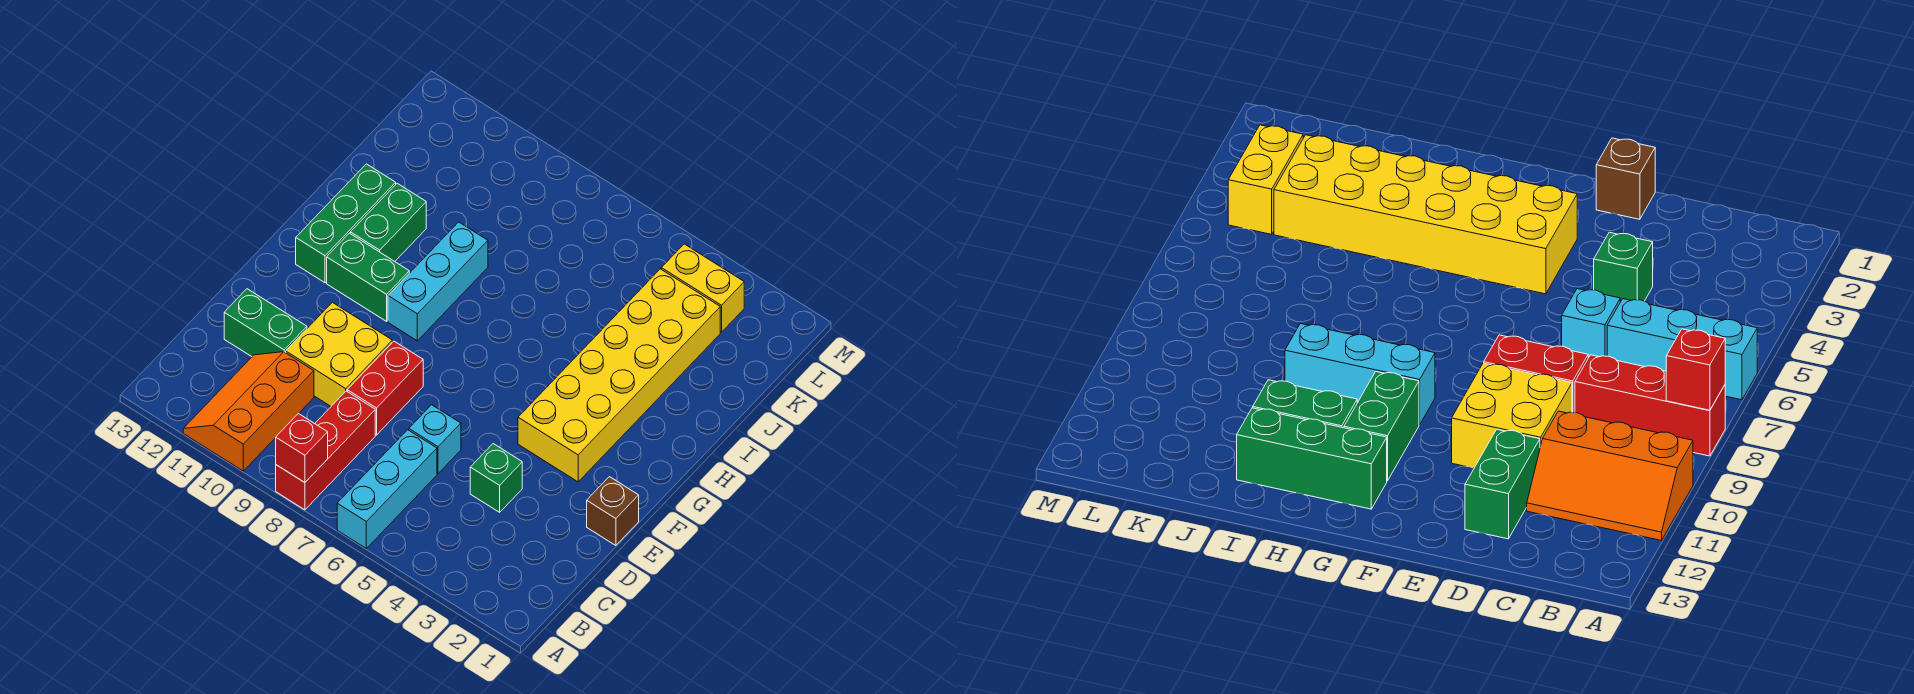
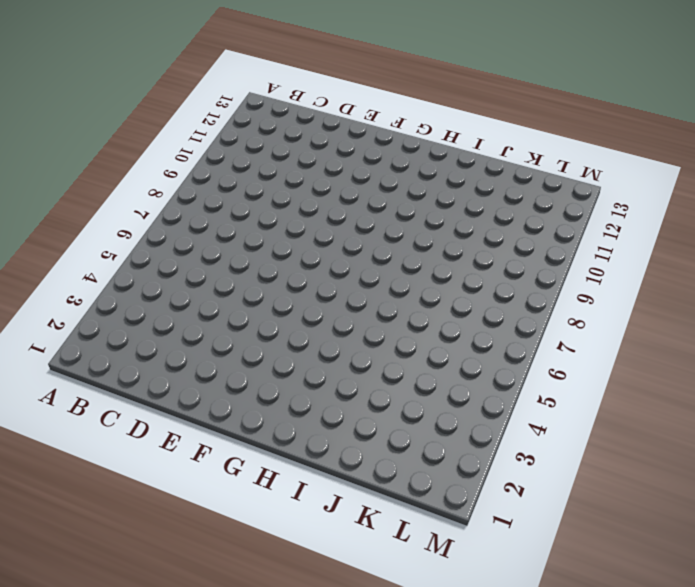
none -> cyan brick A6:C6 level 1
none -> red brick A8:C8 level 1
none -> orange slope A10:C11 level 1 top 10

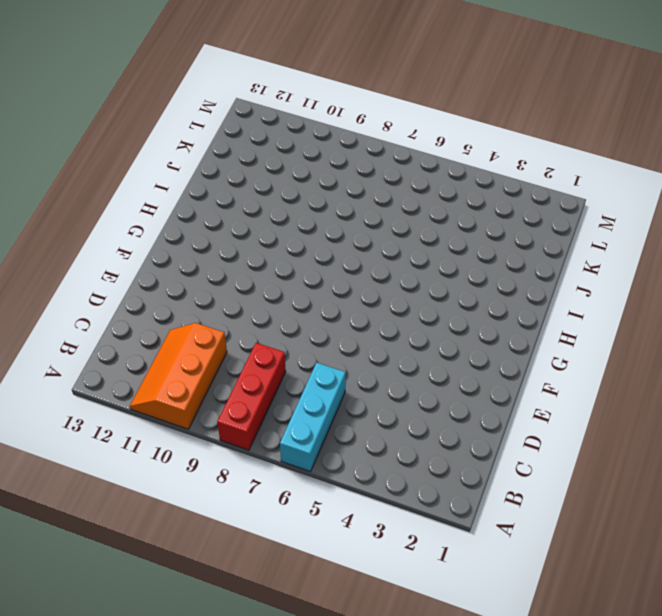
none -> green brick D4 level 1
none -> cyan brick D6 level 1
none -> red brick D8:E8 level 1

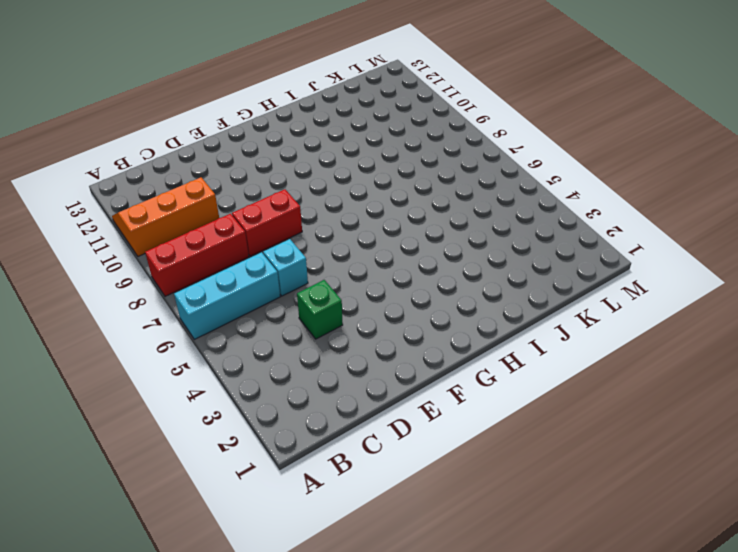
none -> yellow brick D9:E10 level 1
none -> green brick D11:D12 level 1
none -> brown brick E1 level 1

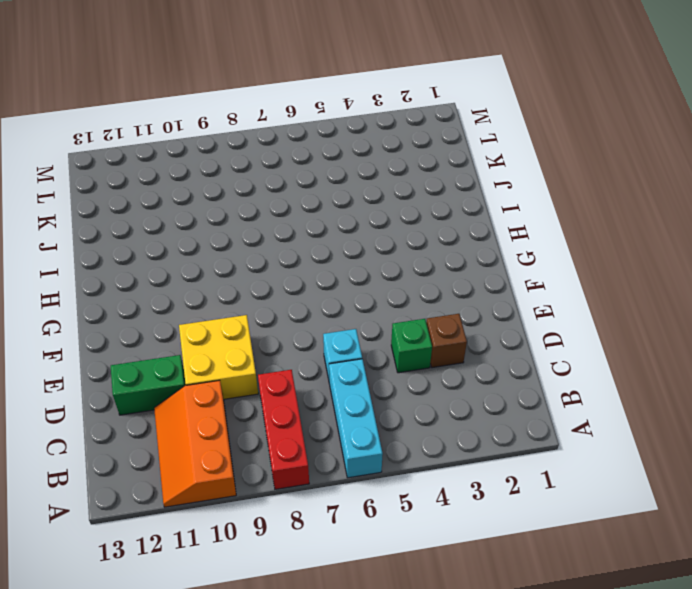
brown brick D3 level 1 -> brown brick E1 level 1
none -> red brick D8:E8 level 1
none -> yellow brick F3:K4 level 1
none -> cyan brick G9:I9 level 1

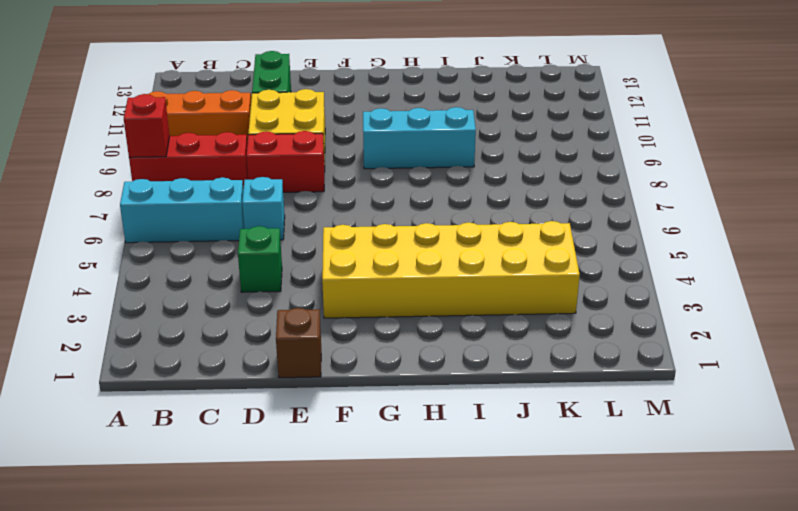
none -> green brick G10:G11 level 1
none -> green brick G12:I12 level 1
none -> green brick H11:I11 level 1

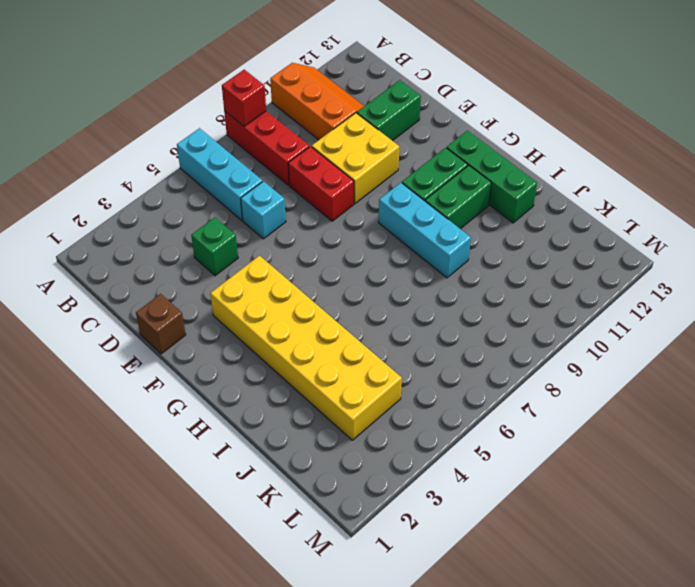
green brick H10:H11 level 1 -> green brick H11:I11 level 1
none -> yellow brick L3:L4 level 1

